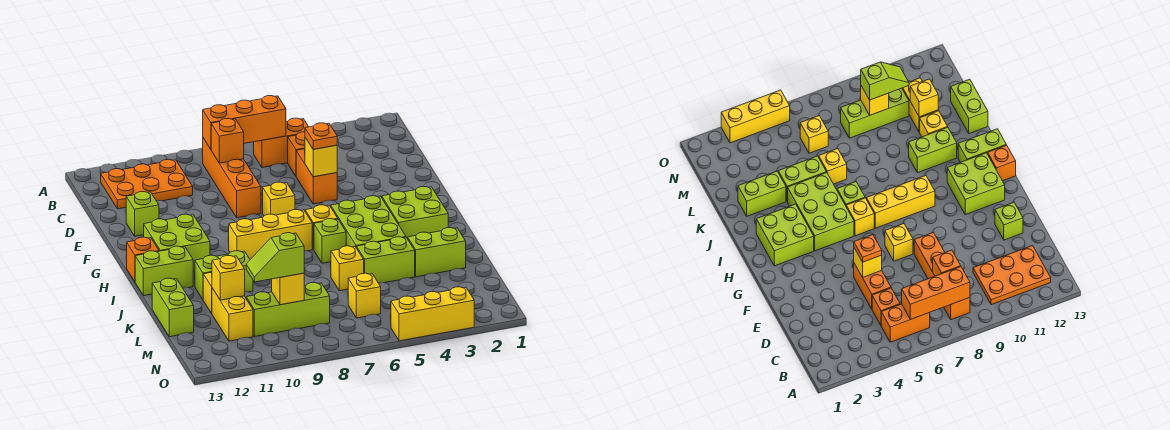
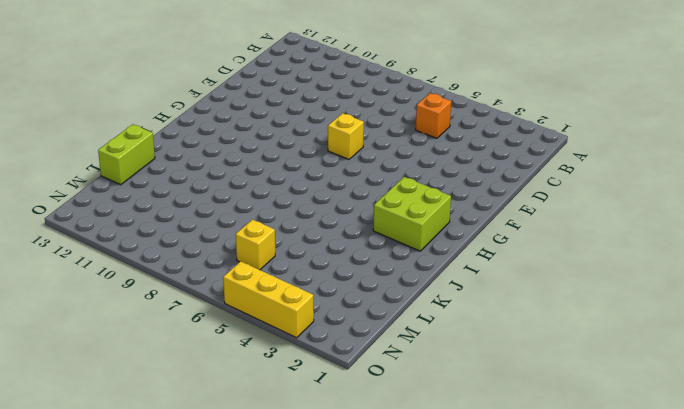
none -> orange brick B5:B6 level 1
none -> orange brick B8:E8 level 1
none -> orange plate B10:C12 level 1
none -> orange brick D5:E5 level 1

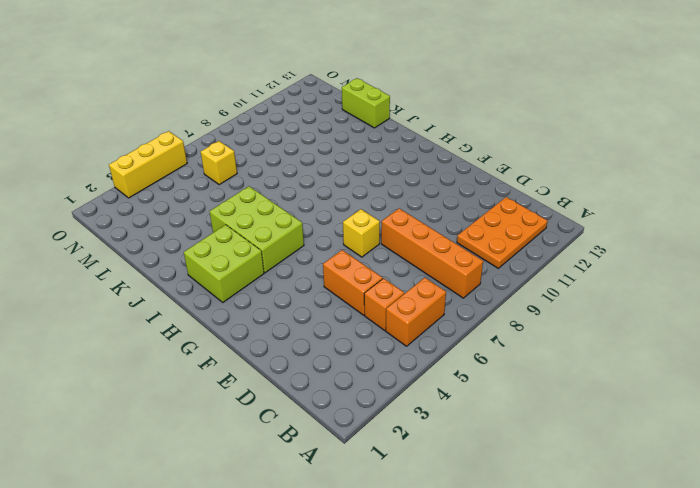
none -> lime brick E12 level 1
none -> lime brick G11:H12 level 1
none -> yellow brick H6 level 1
none -> yellow brick H7:H9 level 1

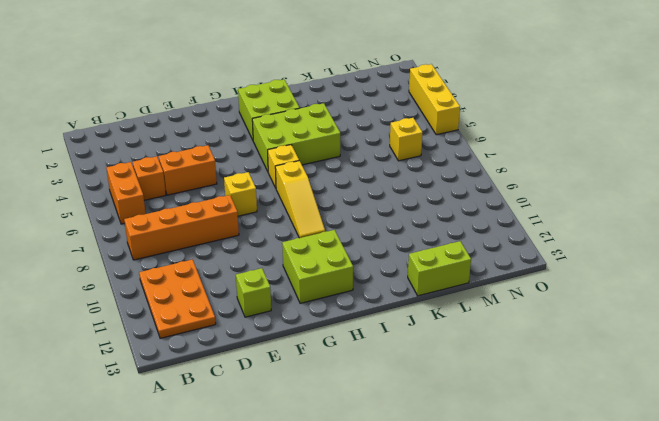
yellow slope H7:H9 level 1 top 7 -> yellow brick H7:H9 level 1
none -> orange brick H13 level 1
none -> lime brick I6 level 1
none -> lime brick I12:I13 level 1
none -> lime brick J10:J11 level 1

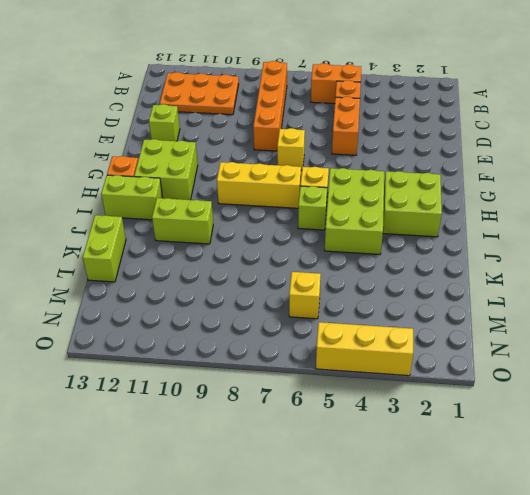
none -> lime brick K2:K3 level 1
none -> lime brick K4:K5 level 1
none -> yellow brick K6 level 1
none -> yellow brick K11 level 1

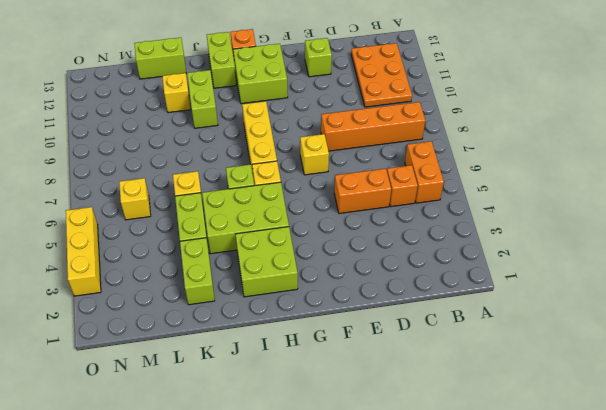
none -> yellow brick L11:M11 level 1
none -> lime brick M8:M10 level 1
none -> orange brick B6:B8 level 2
none -> orange brick C8 level 2

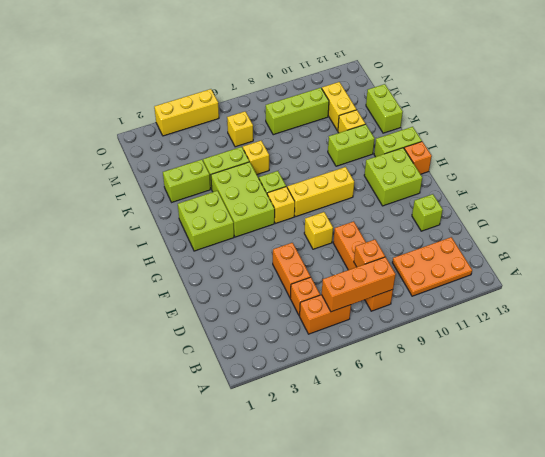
none -> yellow brick E5 level 2
none -> yellow brick L11 level 2
none -> yellow brick M9 level 2
none -> orange plate E5 level 3

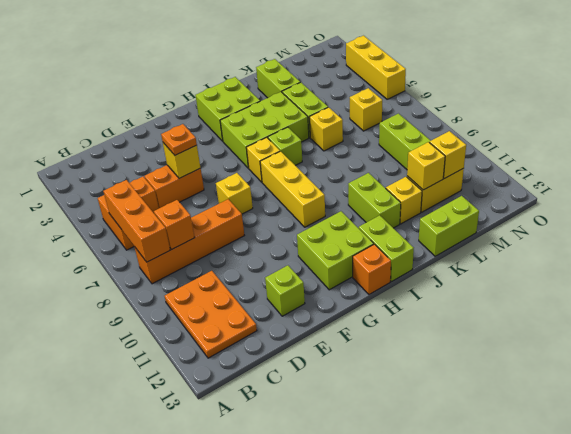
yellow brick M11 level 2 -> yellow brick M9 level 2
none -> lime slope M9:M10 level 3 top 9

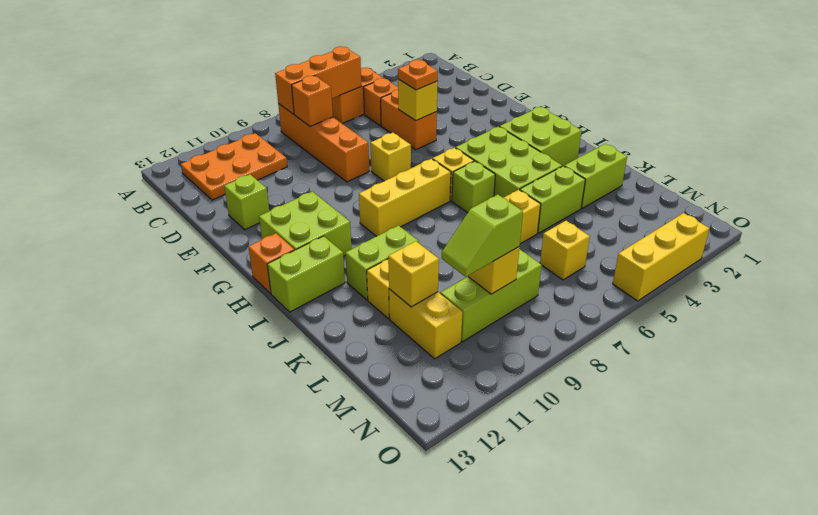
none -> lime brick K13:L13 level 1

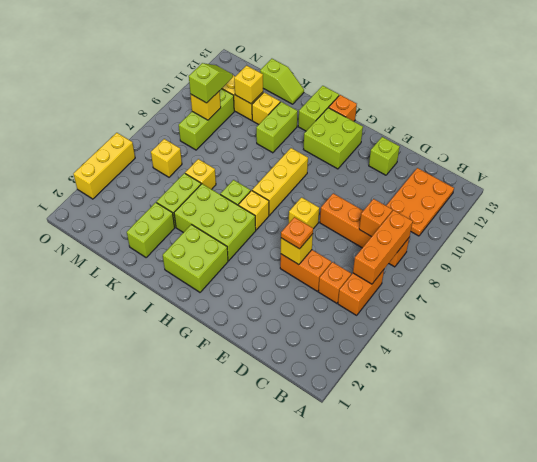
lime slope K13:L13 level 1 top L -> lime brick K13:L13 level 1

